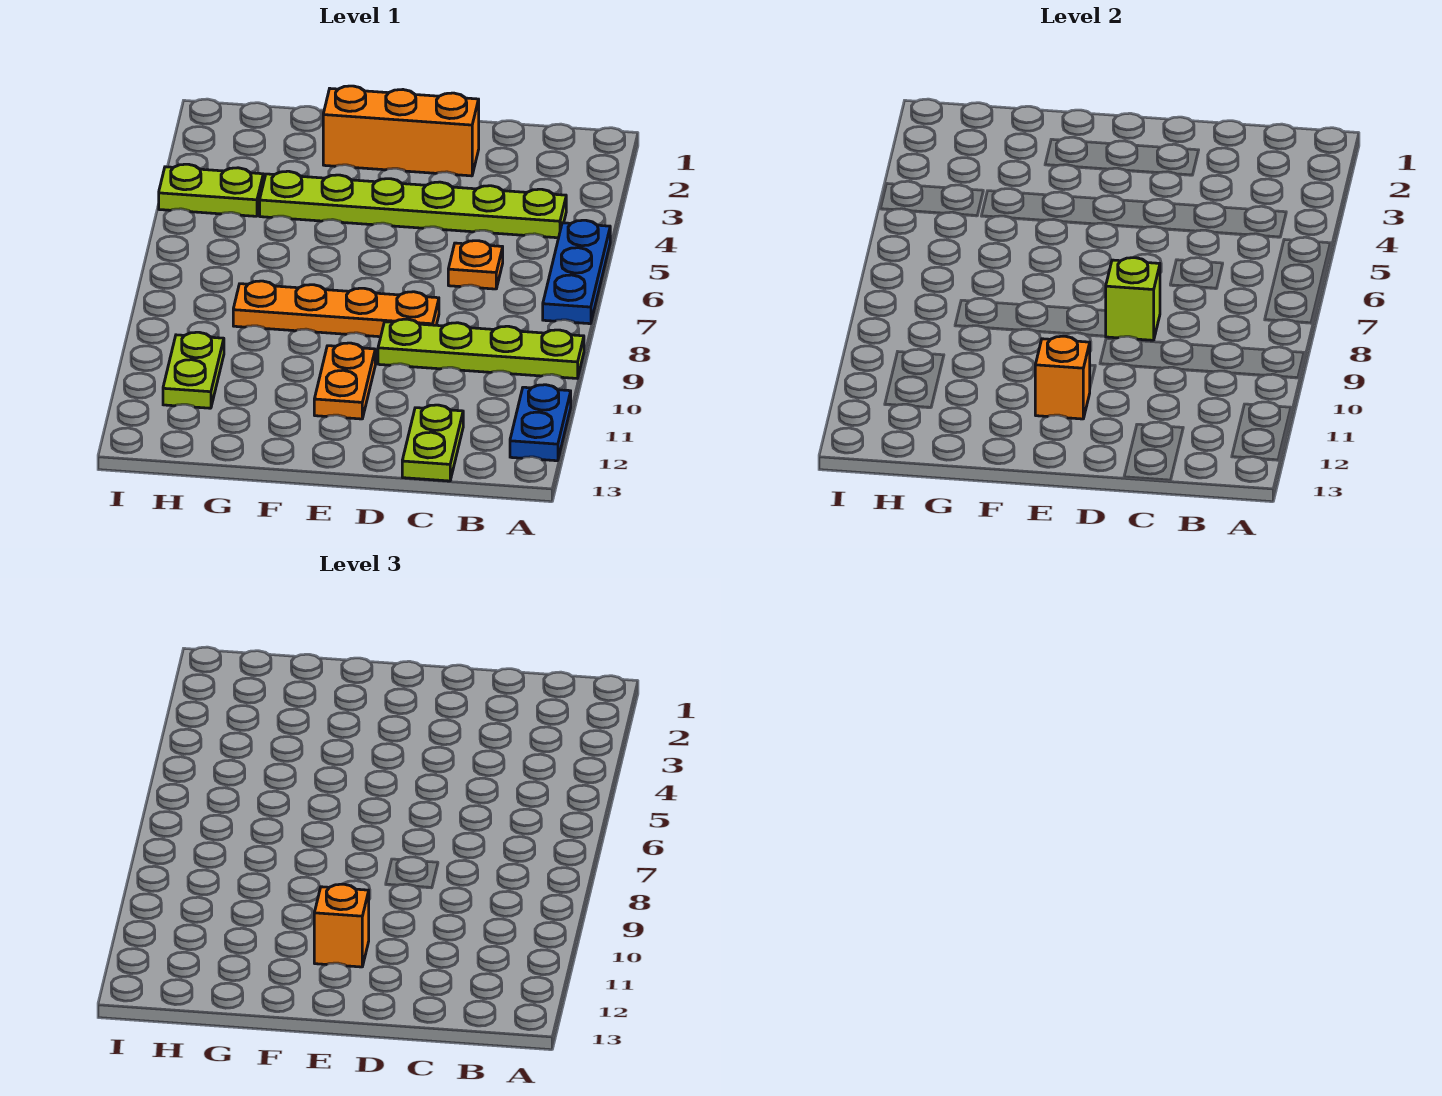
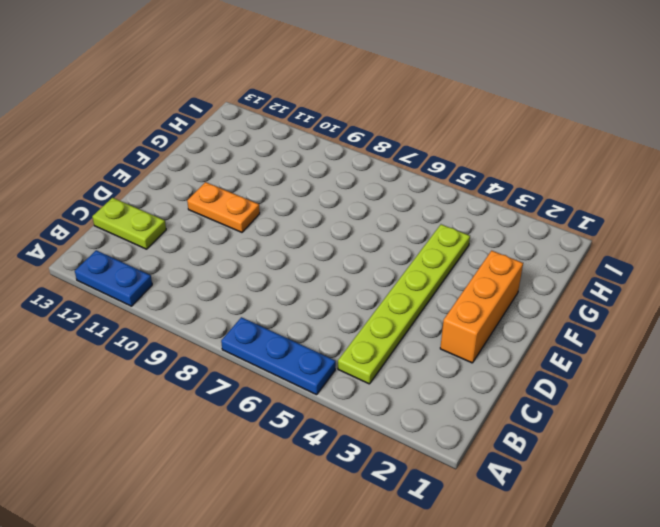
none -> lime plate A9:D9 level 1
none -> orange plate C6 level 1
none -> orange plate D8:G8 level 1

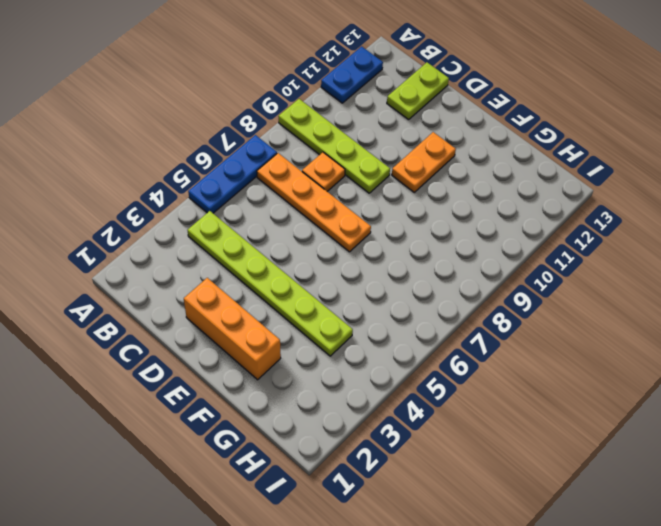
orange plate B7:E7 level 1 -> orange plate D8:G8 level 1
orange plate C8 level 1 -> orange plate C6 level 1
none -> lime plate H4:I4 level 1
none -> lime plate H10:H11 level 1
none -> lime brick D8 level 2

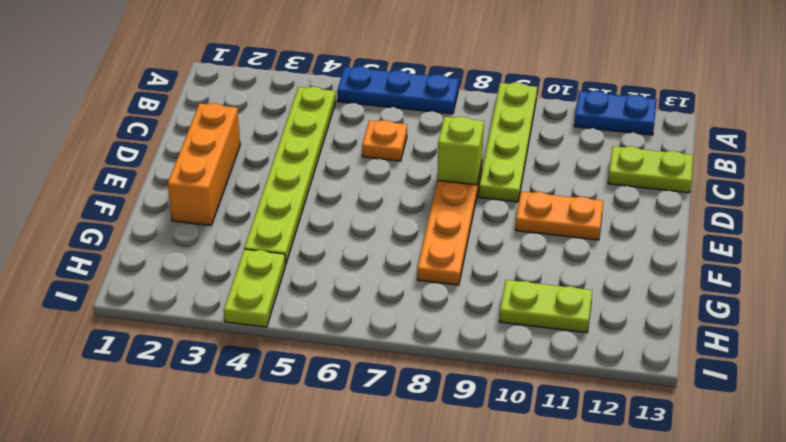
none -> orange brick E11 level 2
none -> orange brick E11 level 3

